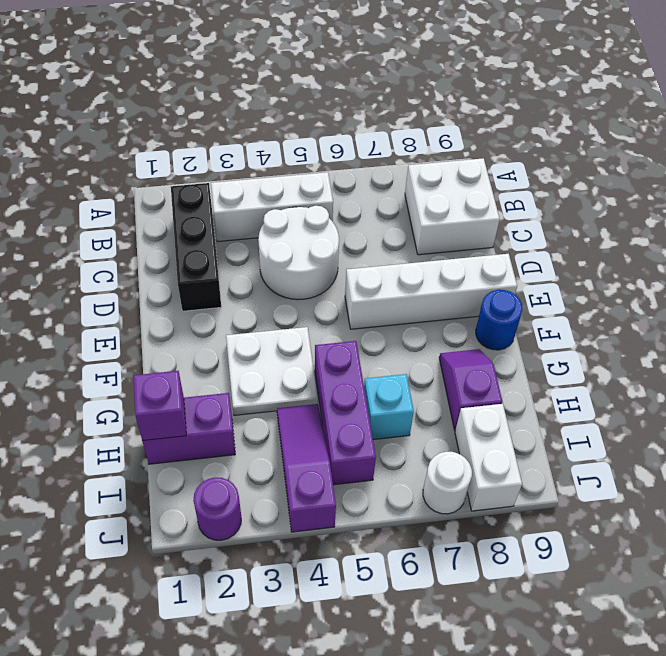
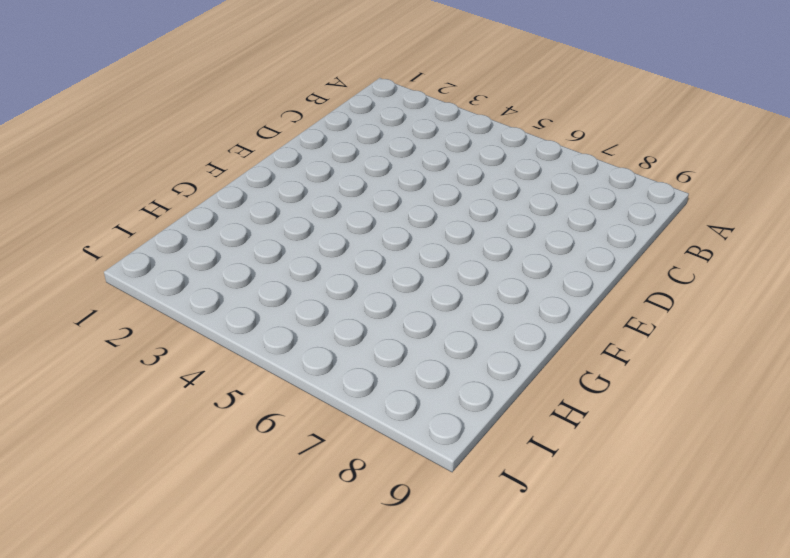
none -> black brick B2:D2 level 1
none -> white brick B3:B5 level 1
none -> white brick B8:C9 level 1

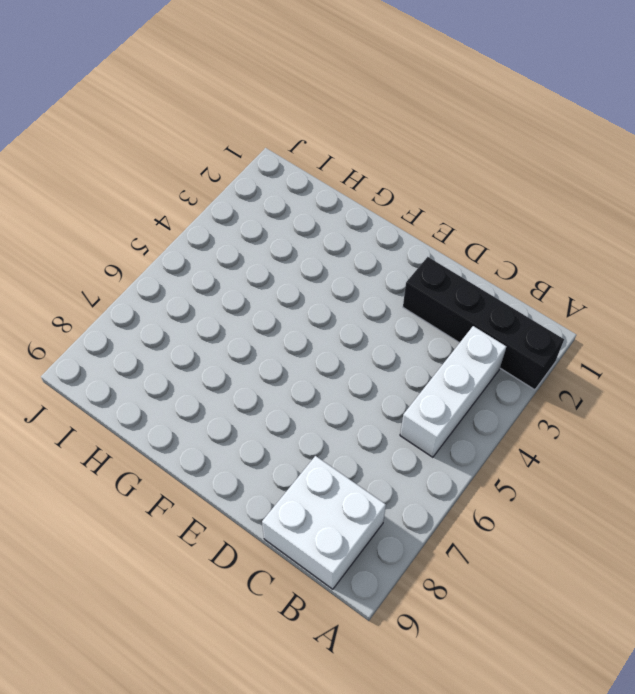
black brick A2:D2 level 1 -> black brick B2:D2 level 1
none -> white round brick C4:D5 level 1
none -> white brick E6:E9 level 1
none -> white plate F3:G4 level 1

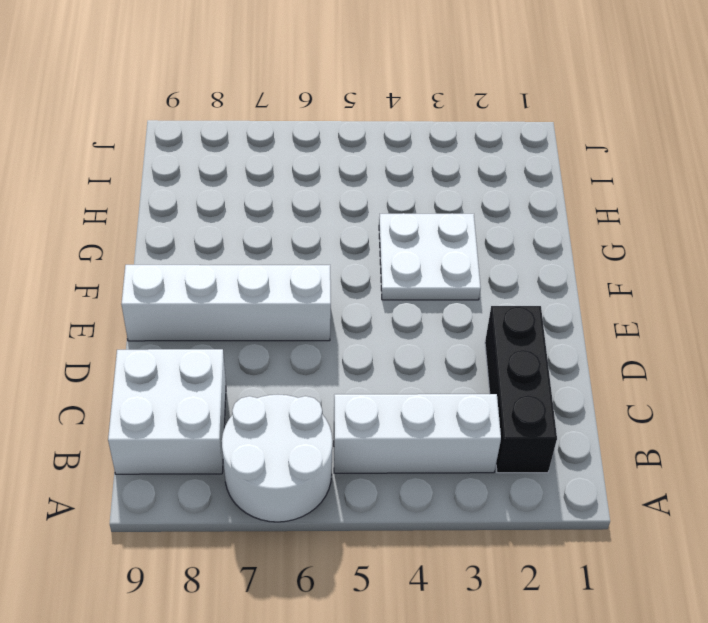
white round brick A6:B7 level 1 -> white round brick C4:D5 level 1
none -> blue round brick F9 level 1
none -> purple brick G5:I5 level 1
none -> purple slope G8:H8 level 1 top H

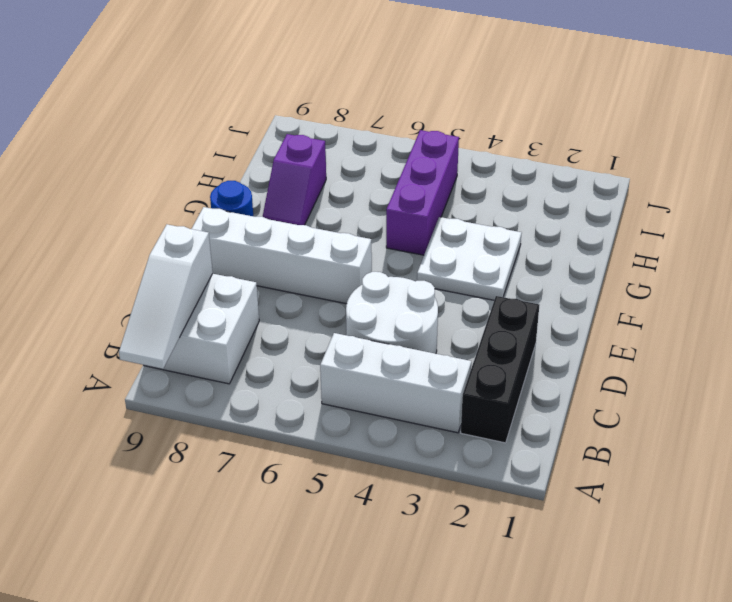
white slope A9:C9 level 2 top C -> none
none -> purple brick H1:H2 level 1
none -> purple slope H4:J4 level 1 top J
none -> cyan brick H6 level 1

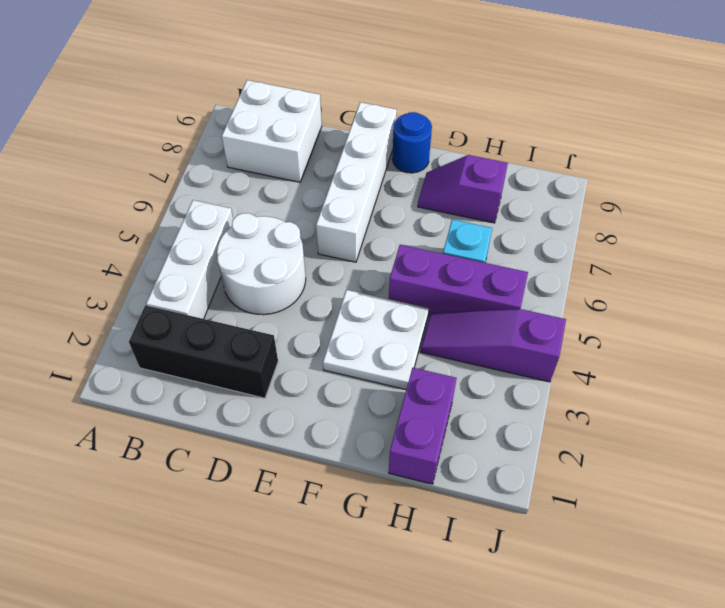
none -> white brick I8:J8 level 1
none -> purple round brick J2 level 1
none -> white round brick J7 level 1

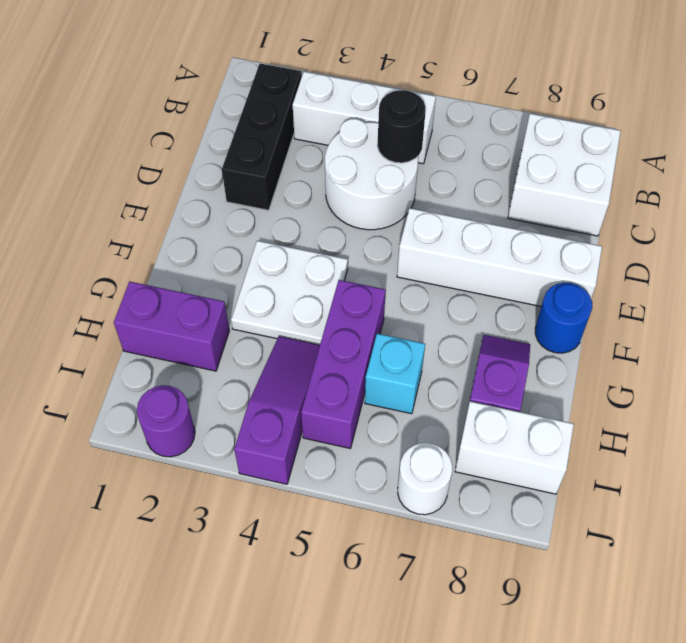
black round brick C5 level 2 -> none
white brick I8:I9 level 1 -> white brick I8:J8 level 1
none -> purple brick H1 level 2

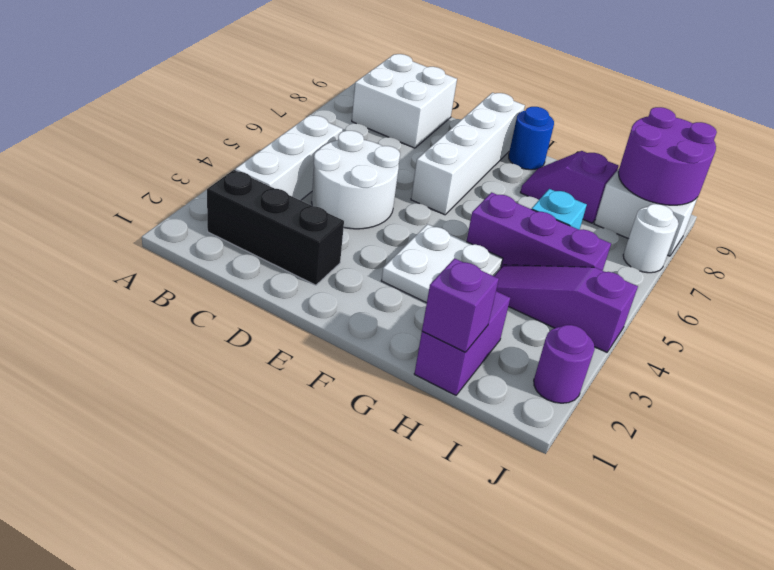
purple round brick I8:J9 level 2 -> none

